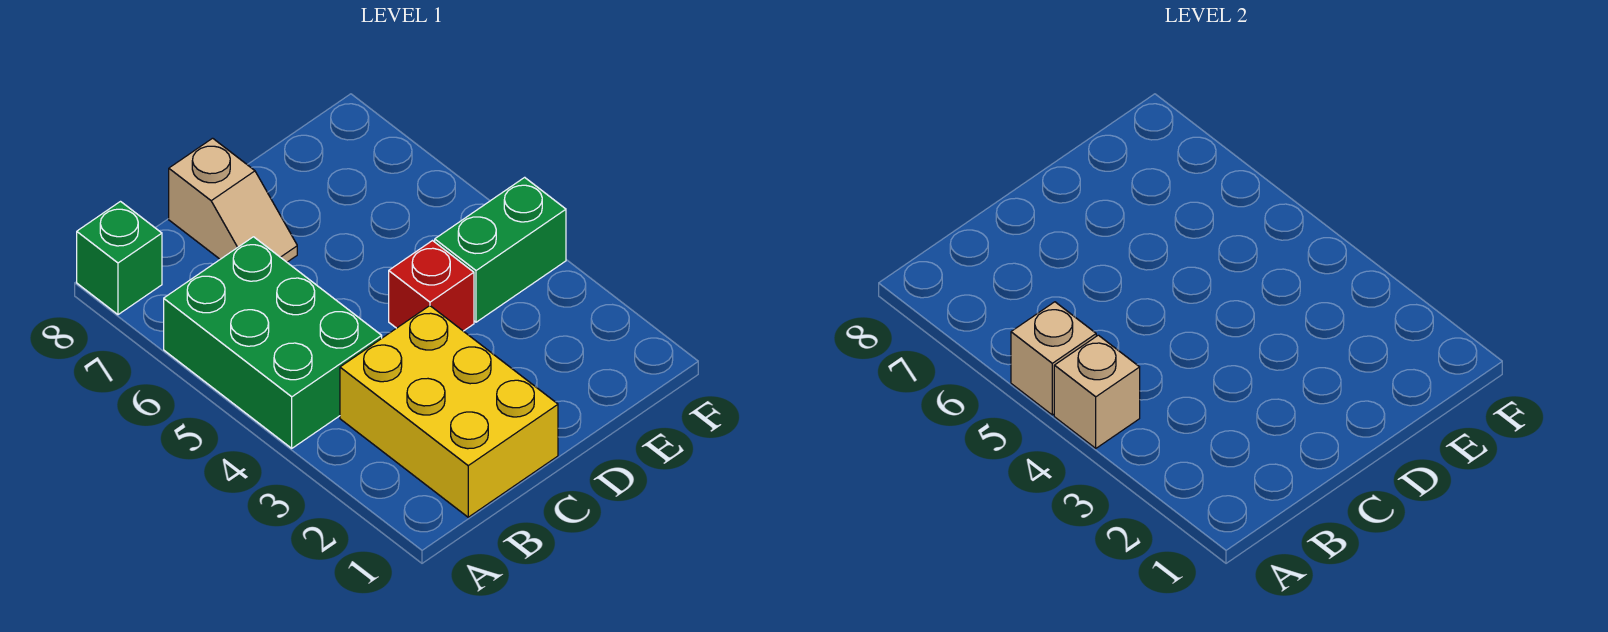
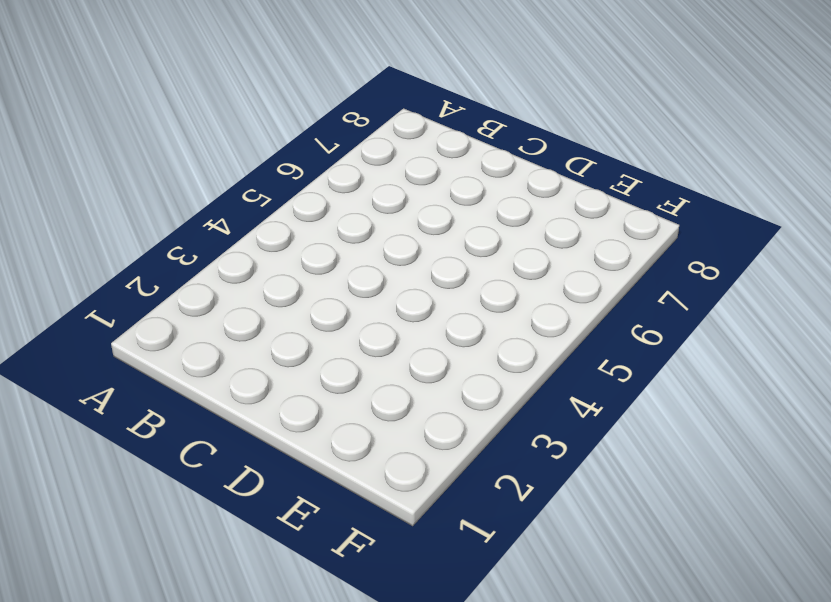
none -> green brick A4:B6 level 1
none -> green brick A8 level 1

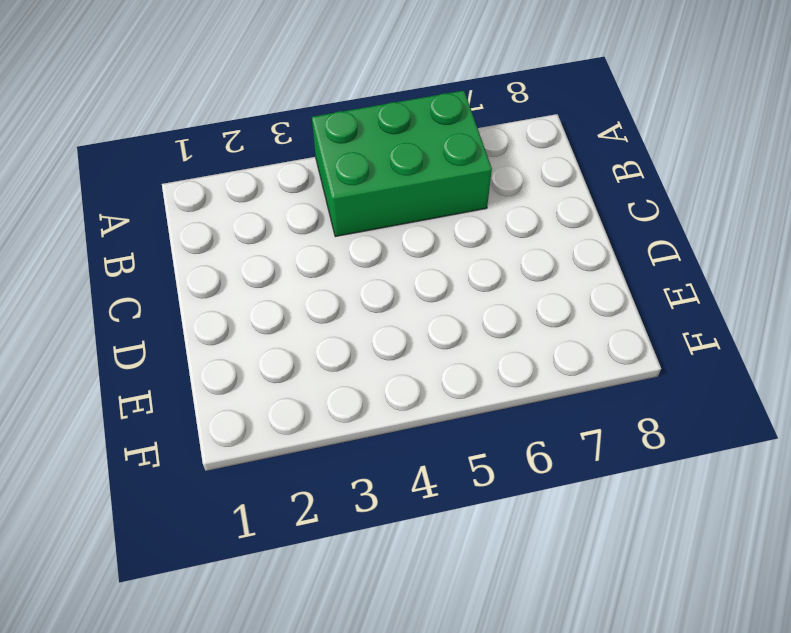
none -> green brick A8 level 1
none -> yellow brick B1:C3 level 1

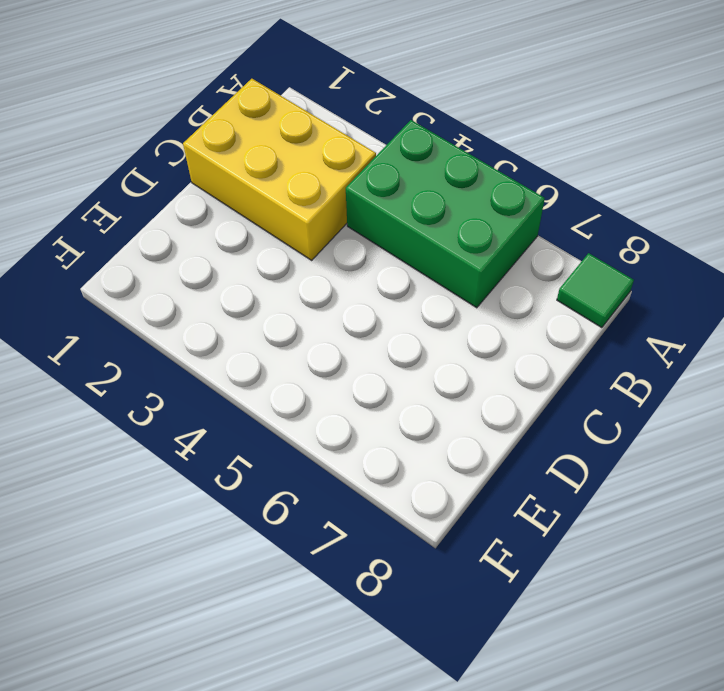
green tile A8 level 1 -> green brick A8 level 1
none -> tan slope C7:C8 level 1 top 8
none -> red brick D4 level 1

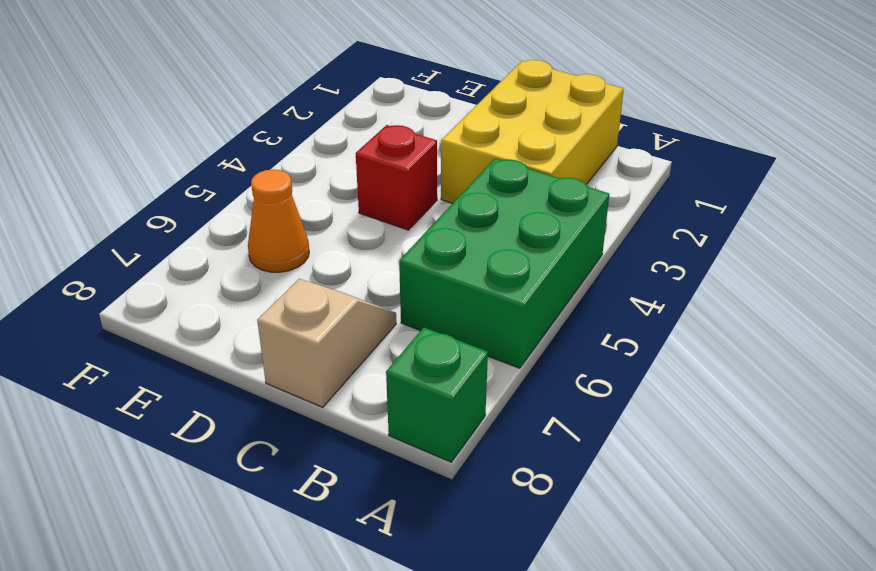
orange cone E6 level 1 -> none
none -> green brick E4:F4 level 1
none -> tan brick A4 level 2

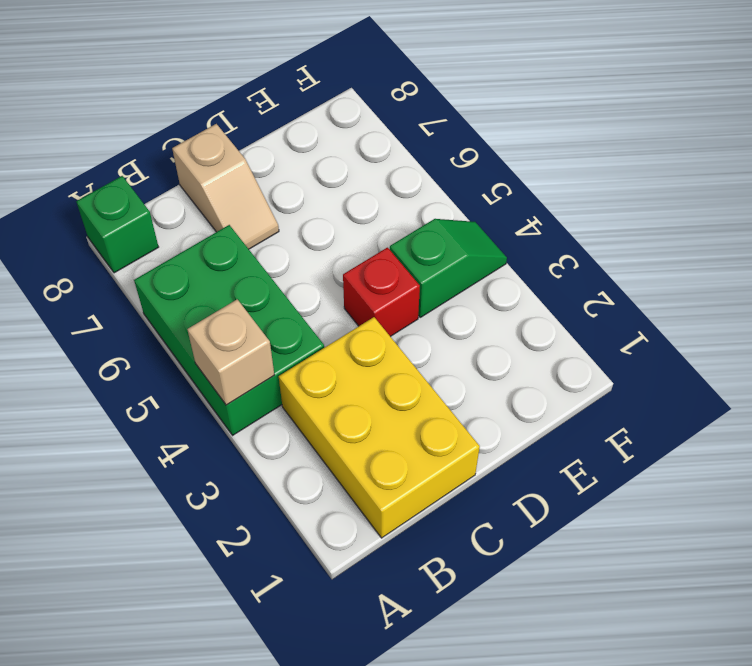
green slope E4:F4 level 1 top E -> green brick E4:F4 level 1
none -> tan brick A5 level 2

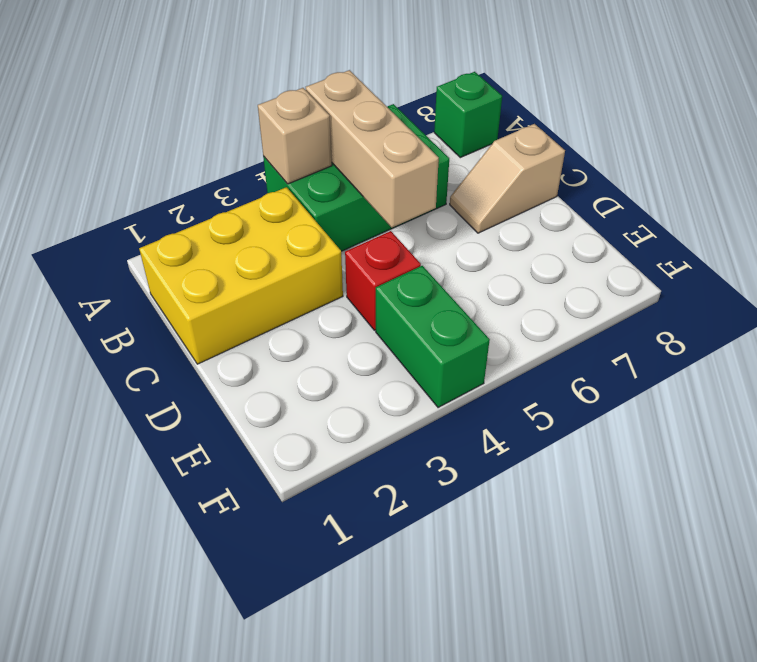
tan brick A5:C5 level 2 -> tan brick A5 level 2

